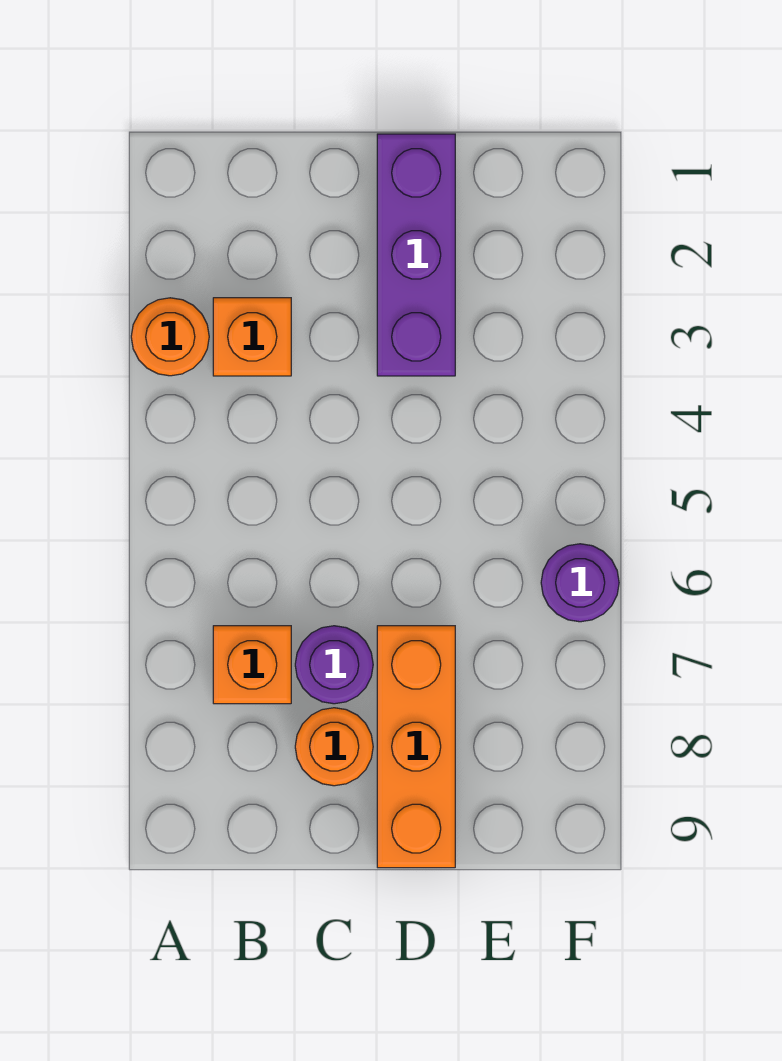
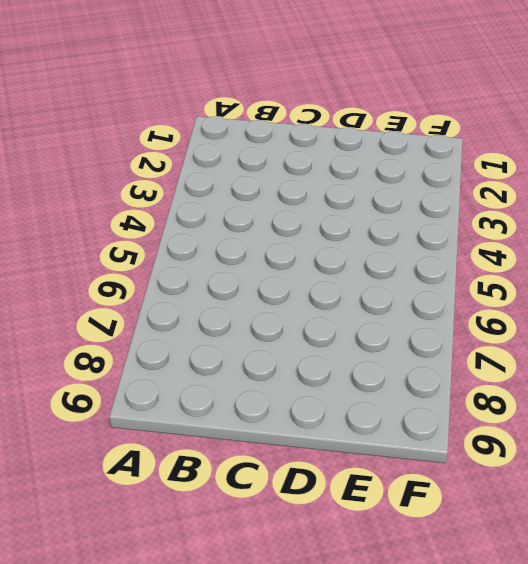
none -> orange round brick A3 level 1
none -> orange brick B3 level 1

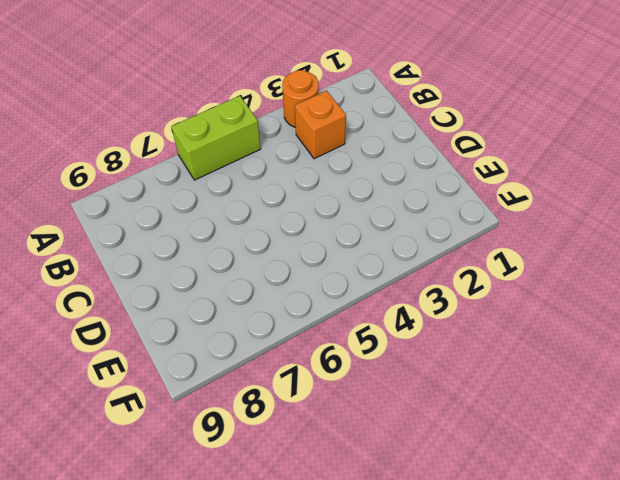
lime brick A5:A6 level 1 -> none
none -> orange brick B7 level 1
none -> purple round brick C7 level 1

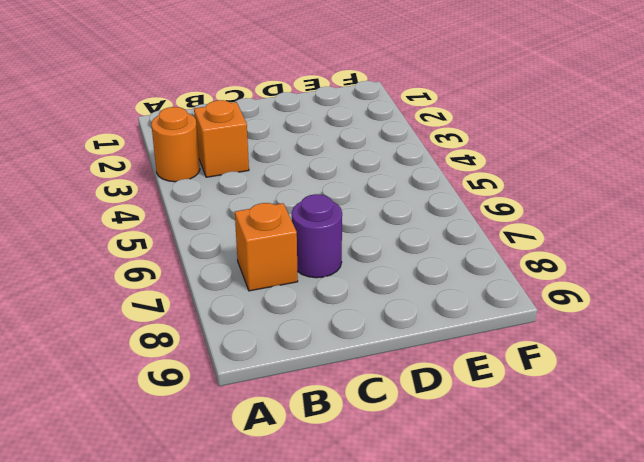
none -> orange round brick C8 level 1
none -> purple brick D1:D3 level 1

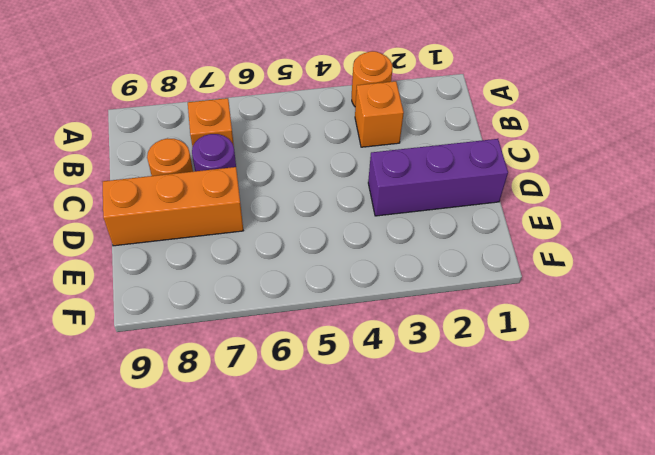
none -> purple round brick F6 level 1

